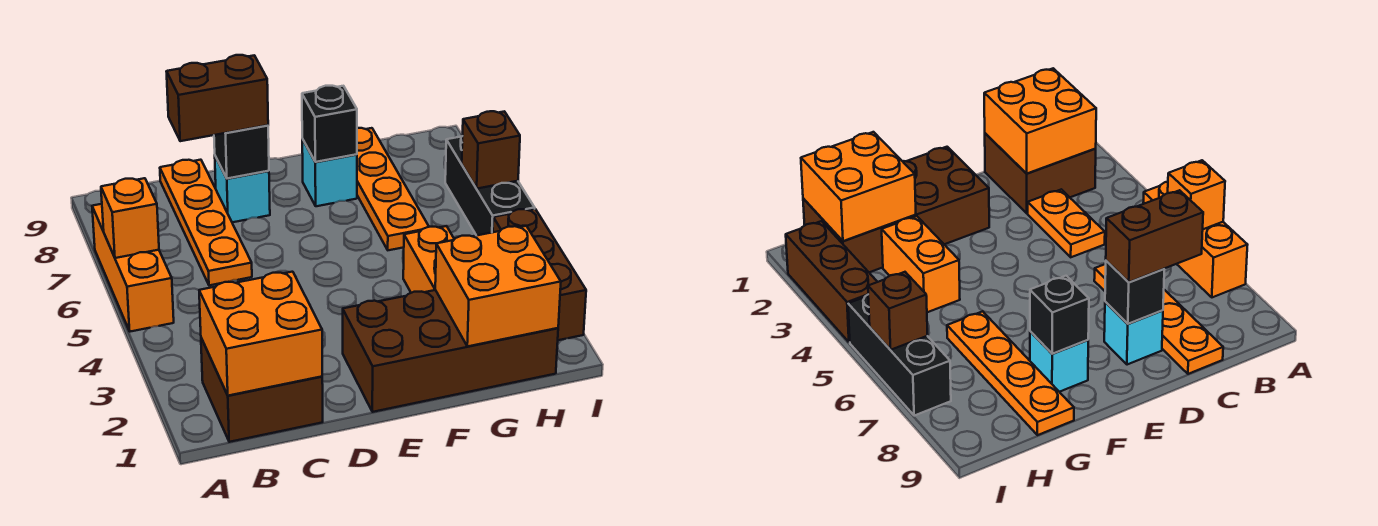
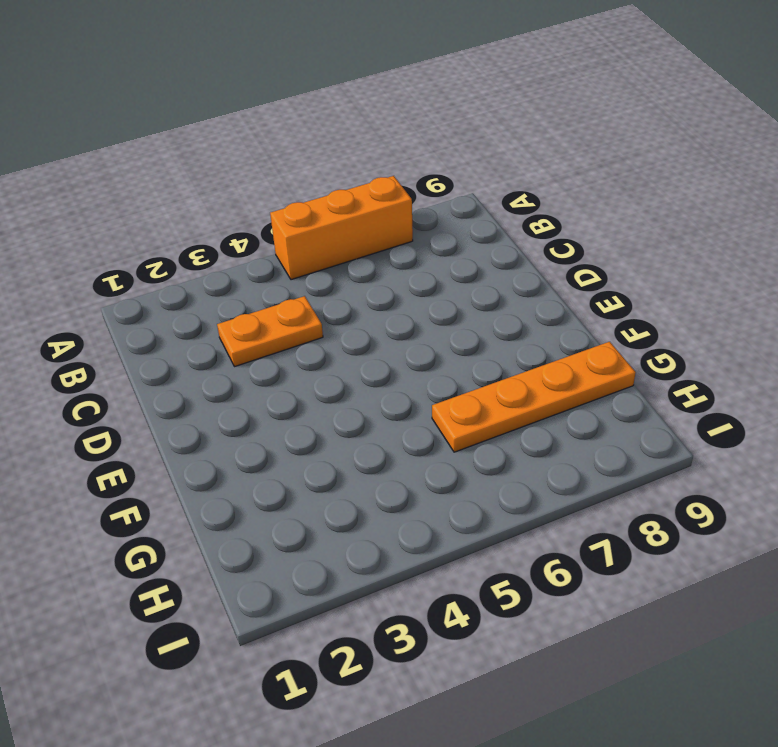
none -> brown brick B1:C2 level 1
none -> orange plate C6:C9 level 1
none -> cyan brick D8 level 1

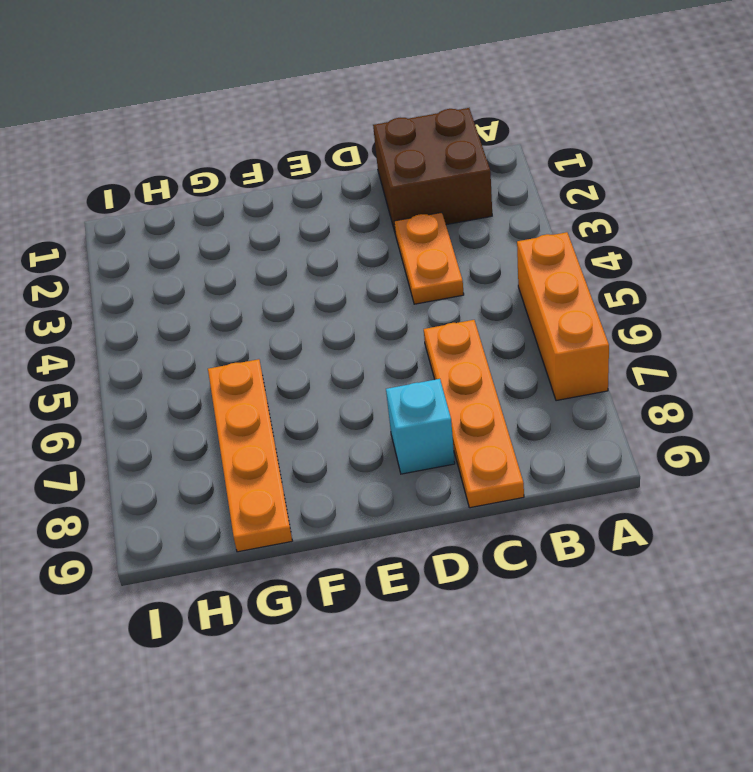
none -> brown brick E1:H2 level 1
none -> cyan brick F8 level 1
none -> orange brick G3:G4 level 1

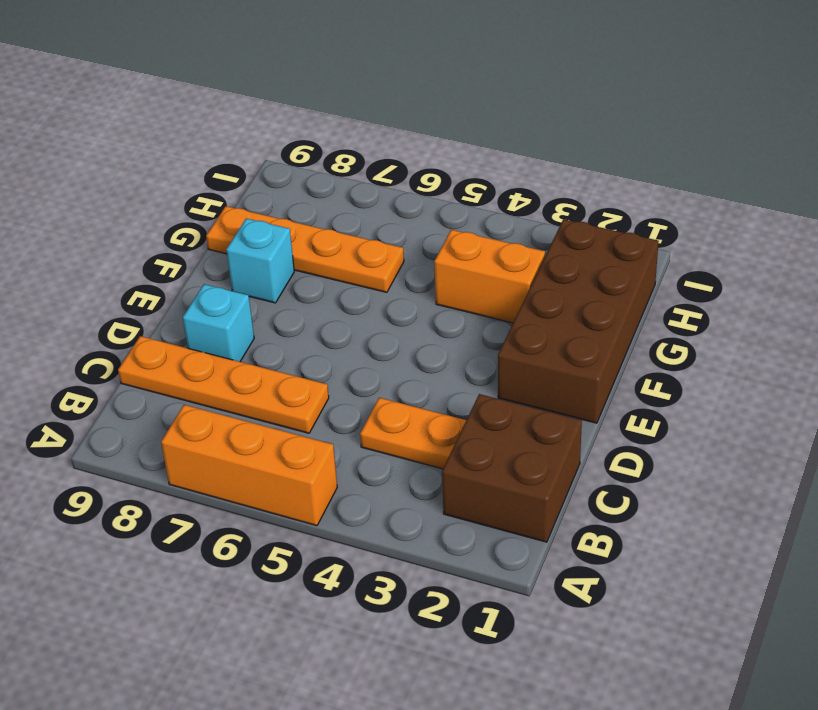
none -> brown brick I2:I4 level 1
none -> black brick I5:I7 level 1
none -> orange brick A6 level 2

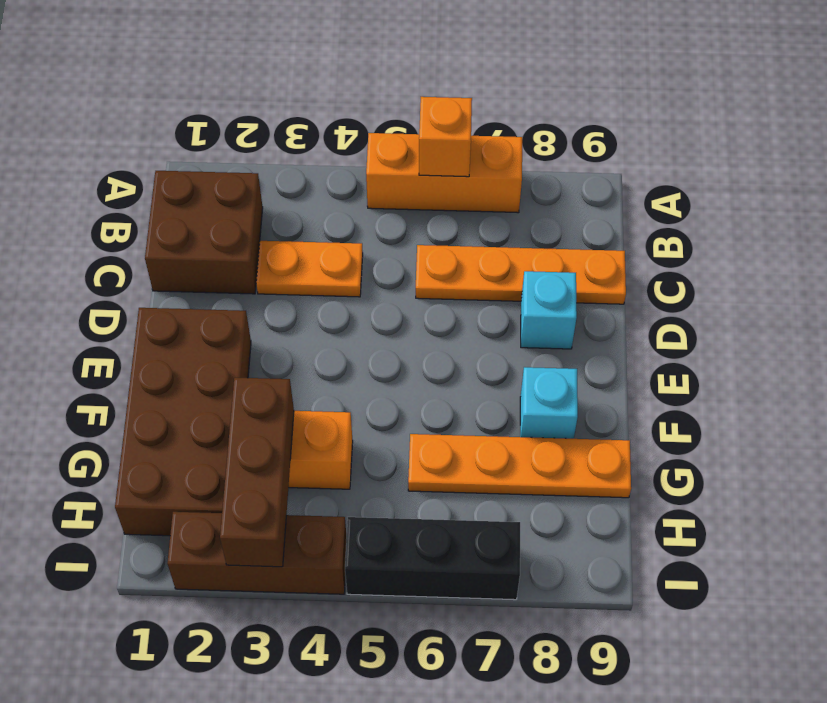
brown brick G3:I3 level 2 -> none
none -> orange brick B1:C2 level 2
none -> black brick D8 level 2
none -> black brick F8 level 2

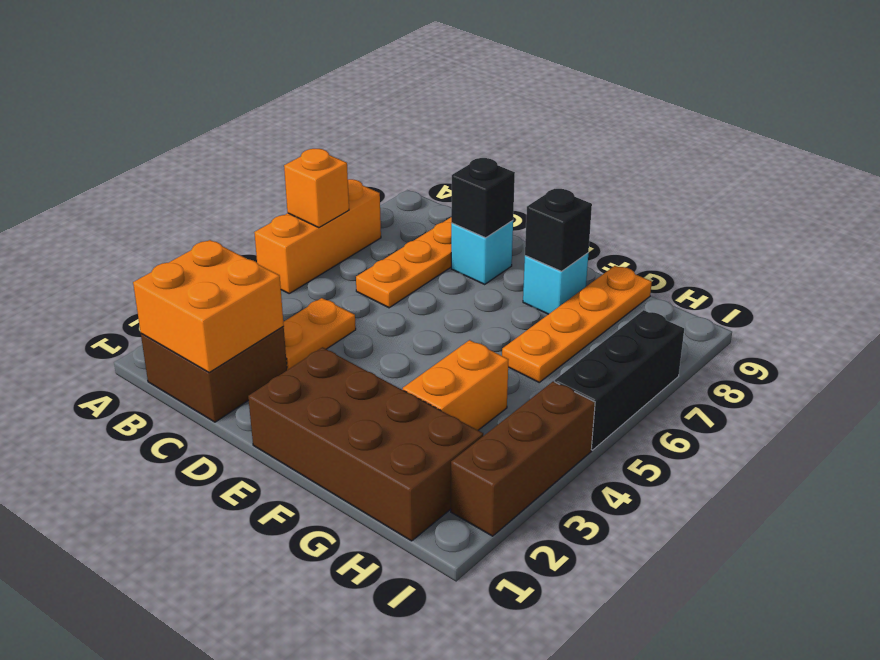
none -> orange brick G1:H2 level 2
none -> brown brick I6 level 2
none -> brown brick C8:D8 level 3

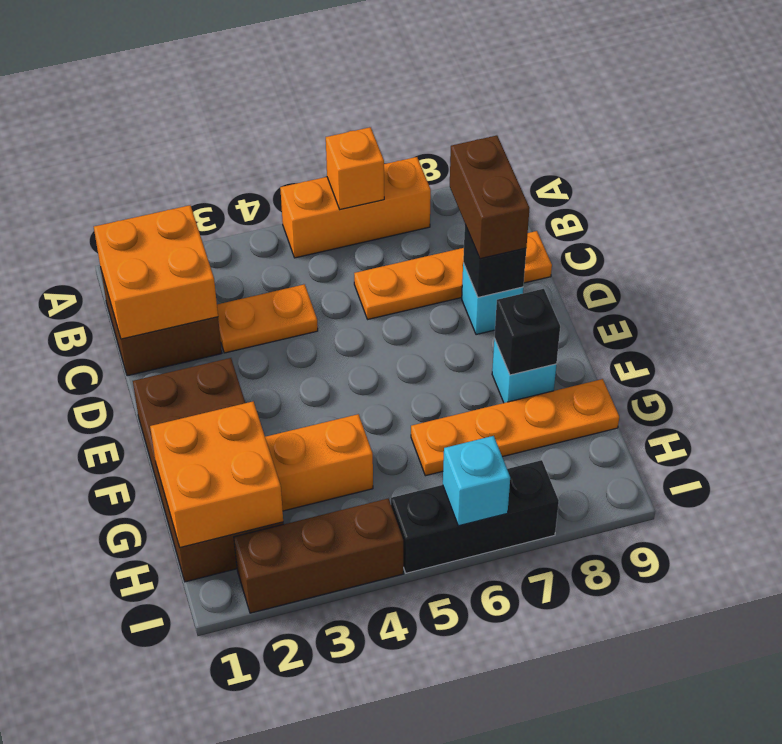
cyan brick I6 level 2 -> brown brick I6 level 2

